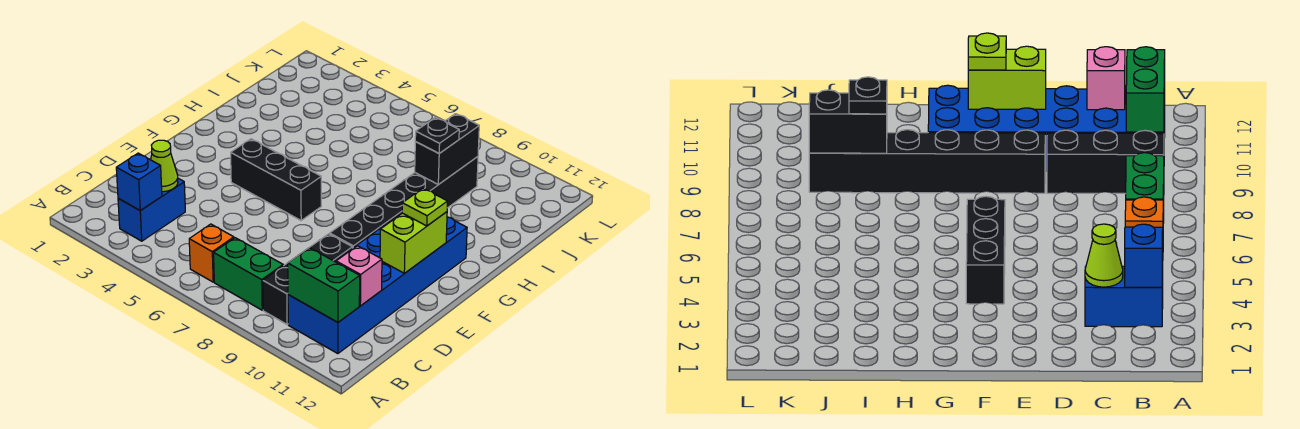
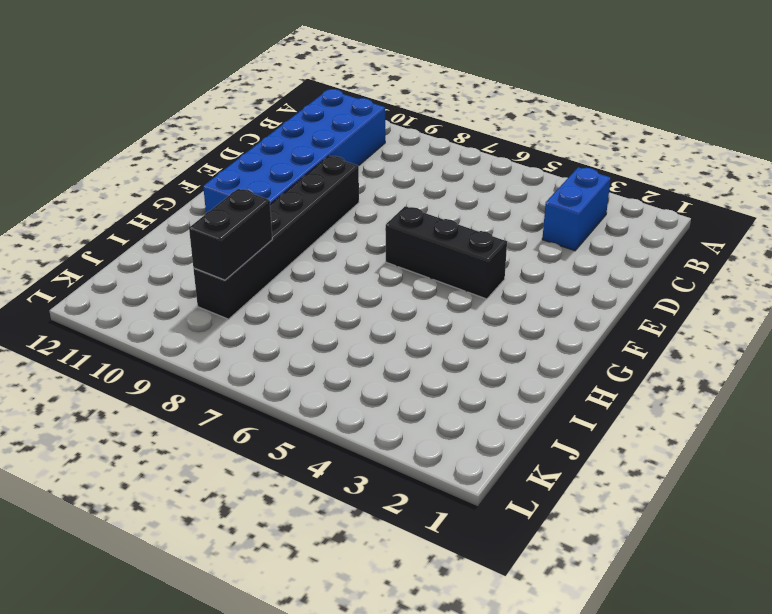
none -> orange brick B6 level 1
none -> green brick B7:B8 level 1
none -> black brick B9:D9 level 1

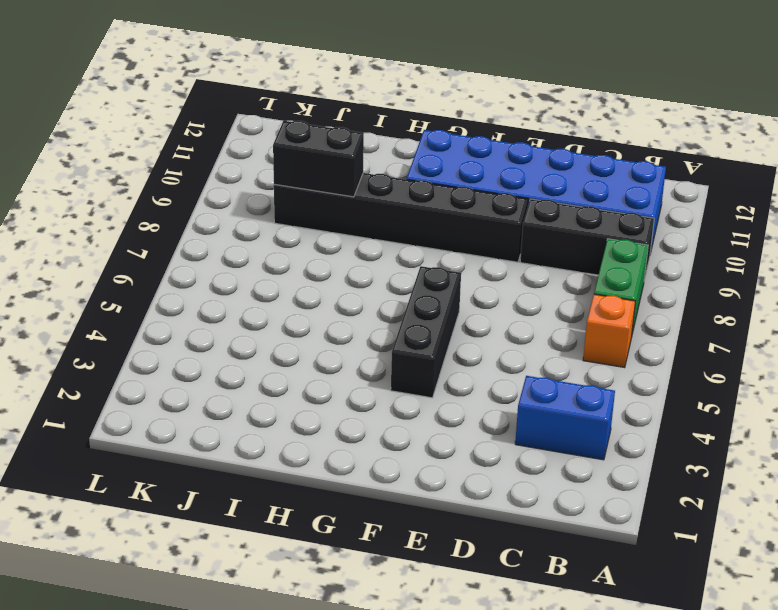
none -> blue brick B3 level 2
none -> green brick B10:B11 level 2
none -> lime cone C3 level 2

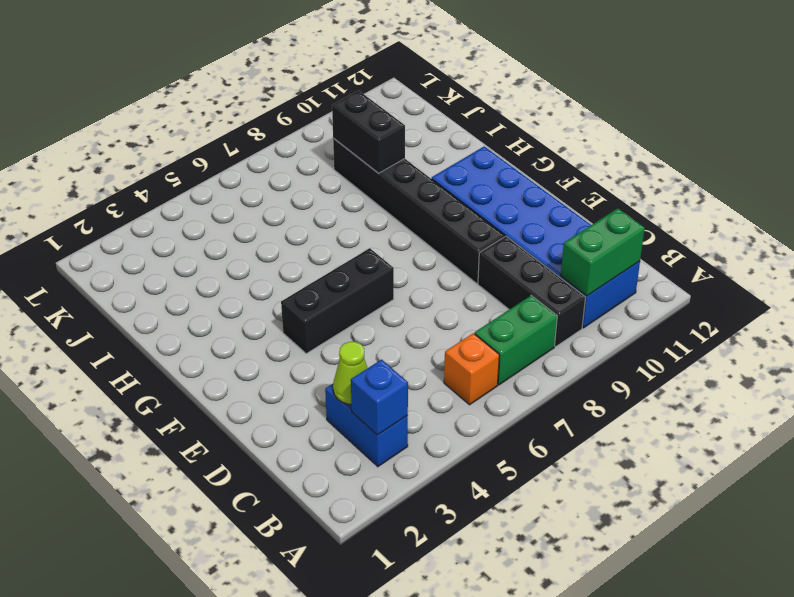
none -> pink brick C11 level 2
none -> lime brick E11:F11 level 2
none -> lime plate F11 level 3

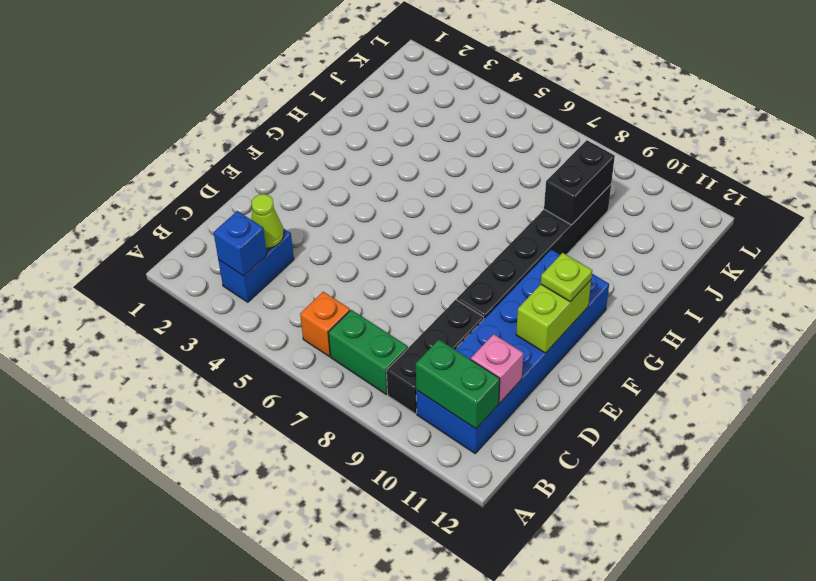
none -> black brick F4:F6 level 1
none -> black plate I9 level 3

